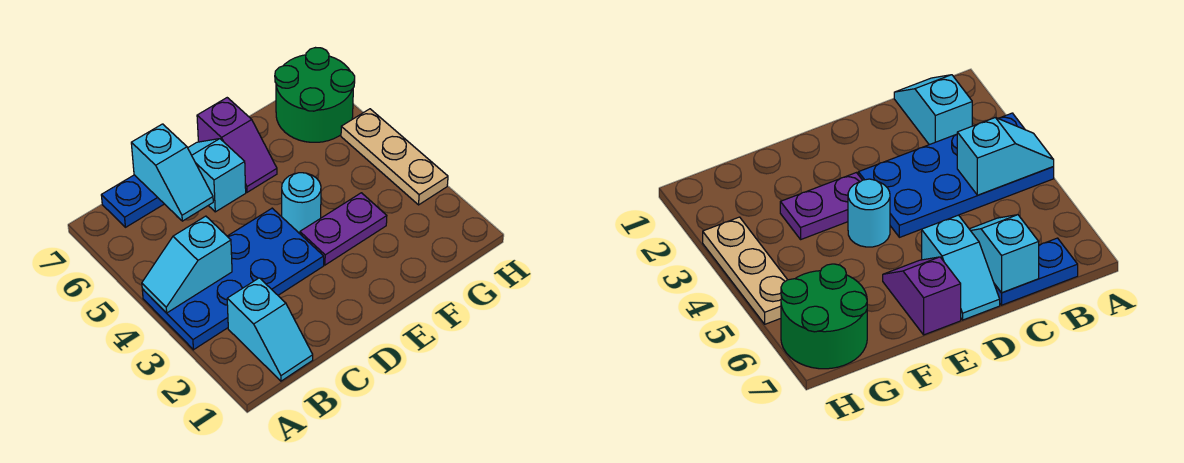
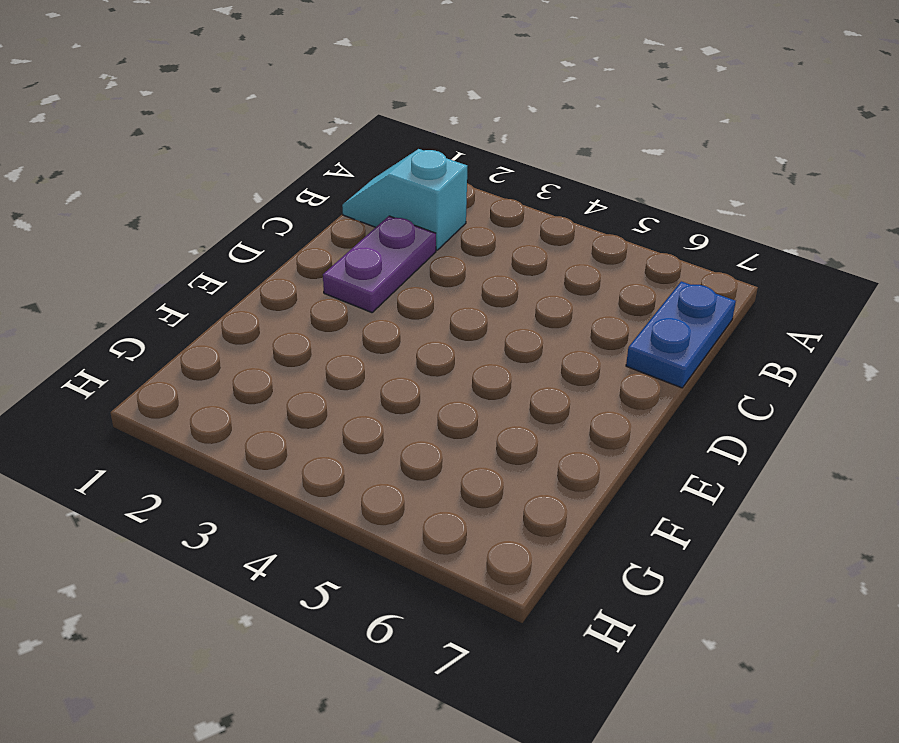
purple plate C2:D2 level 1 -> purple plate E3:F3 level 1
none -> blue plate A3:D4 level 1
none -> cyan slope D6:D7 level 1 top 6

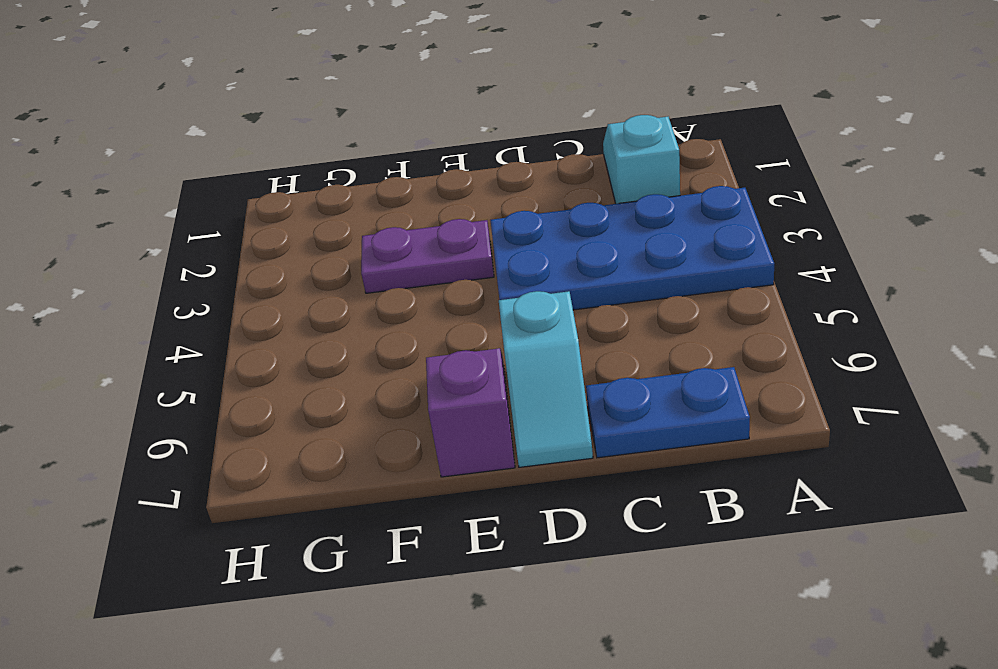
none -> cyan round brick E4 level 1
none -> green round brick G6:H7 level 1

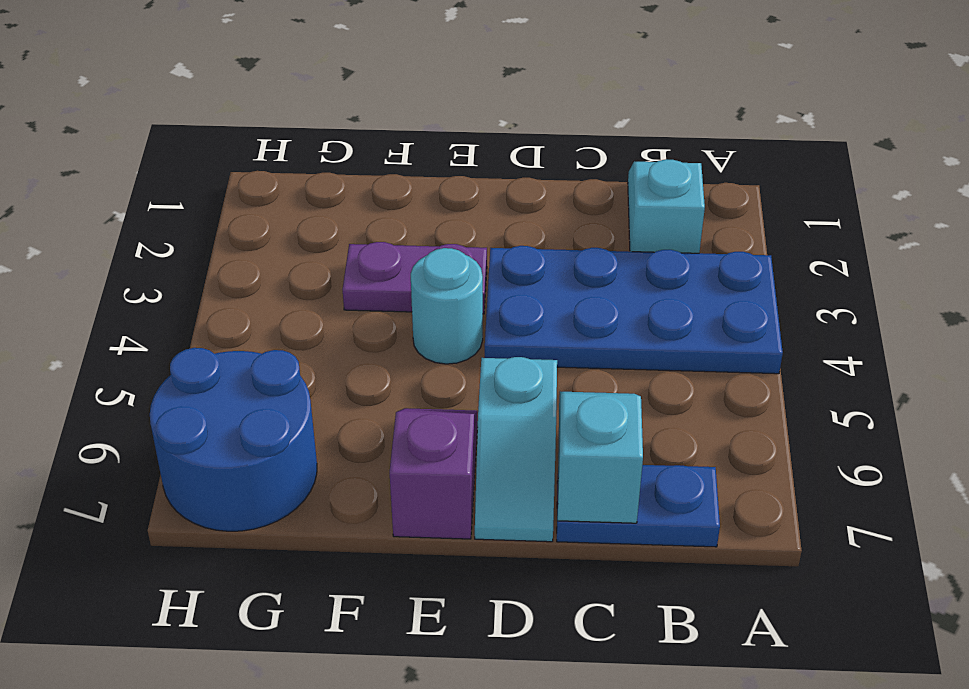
blue round brick G6:H7 level 1 -> green round brick G6:H7 level 1
none -> tan plate H3:H5 level 1
none -> cyan slope A4:B4 level 2 top B

